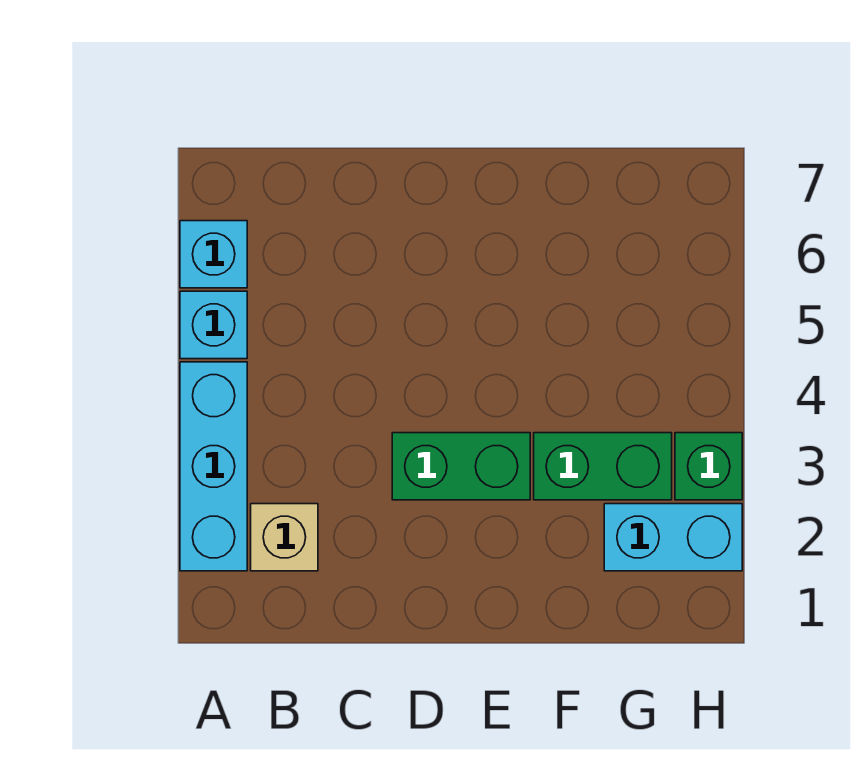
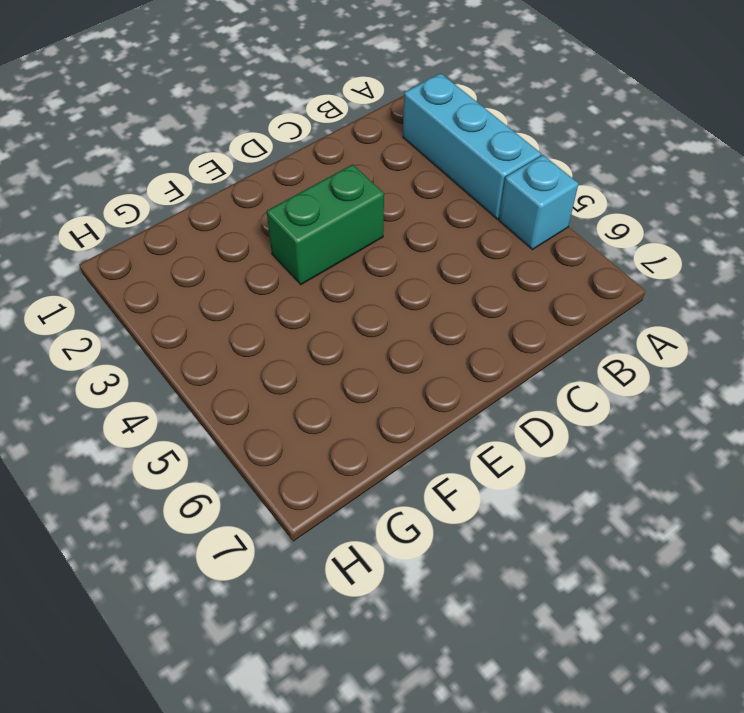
none -> cyan brick A6 level 1
none -> tan brick B2 level 1

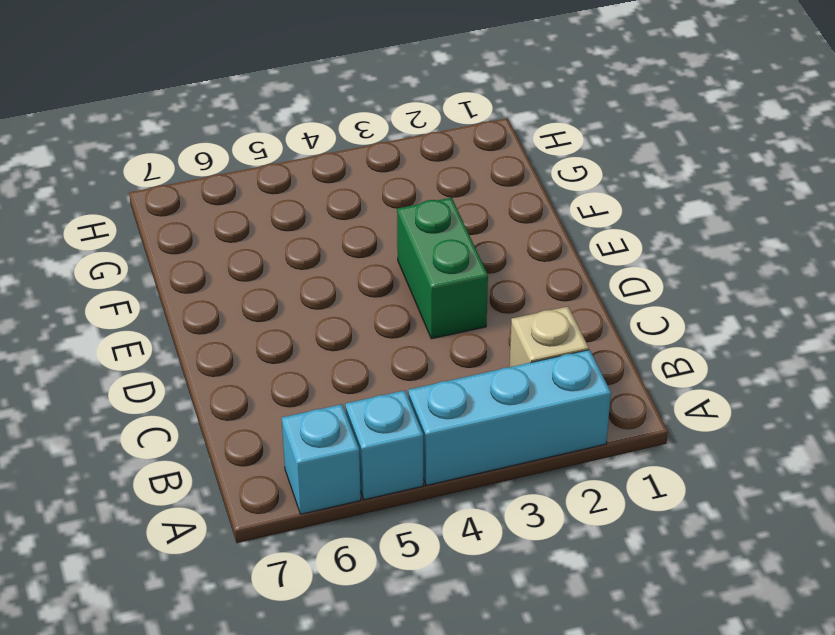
none -> green brick F3:G3 level 1
none -> cyan brick G2:H2 level 1

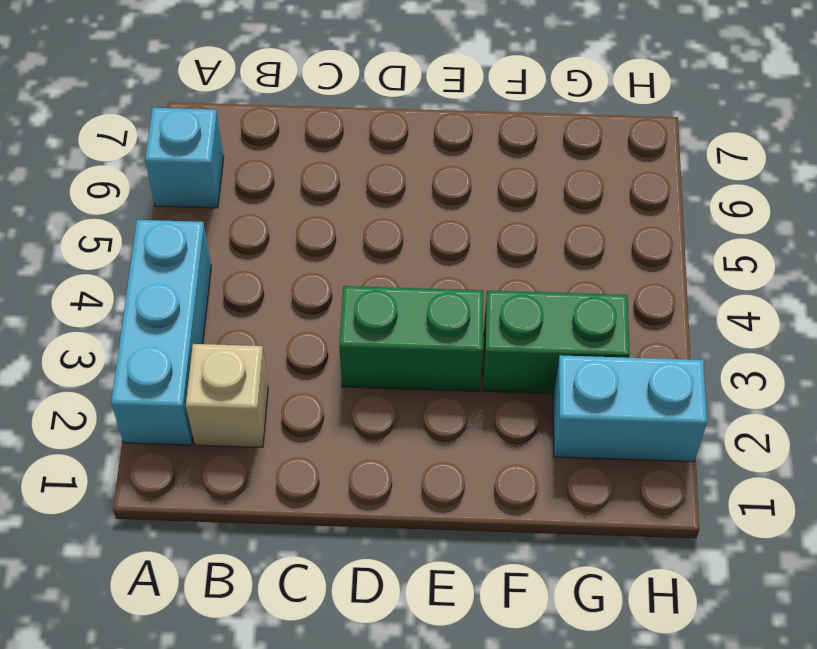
none -> cyan brick A5 level 1
none -> green brick H3 level 1

